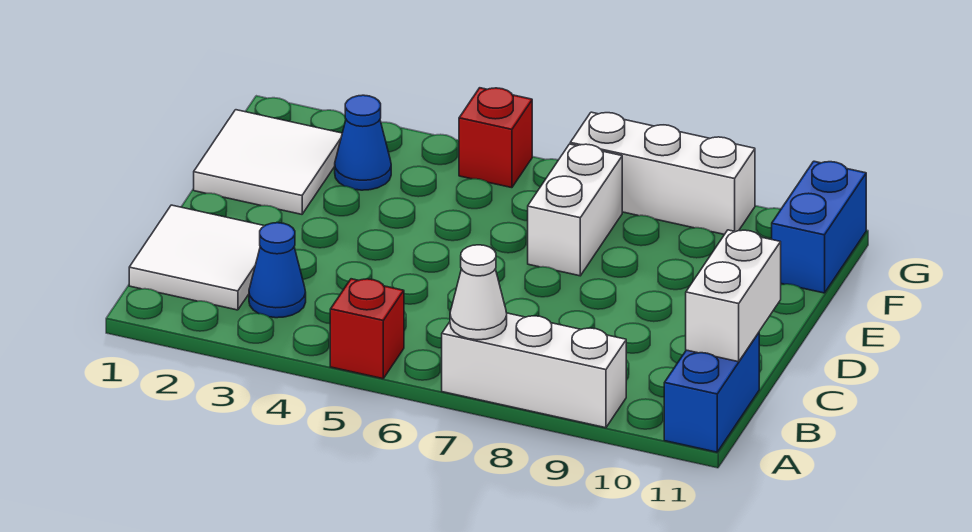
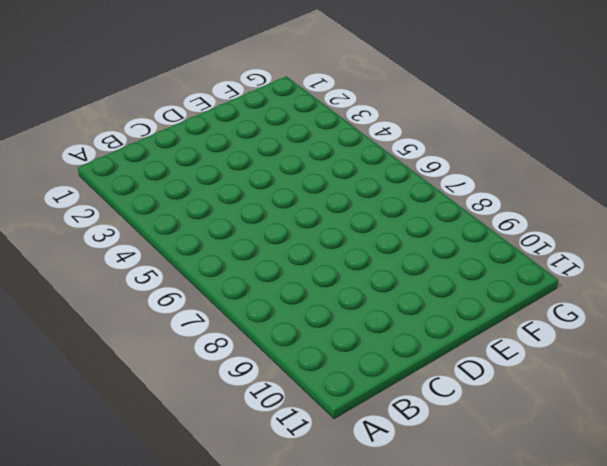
none -> red brick A5 level 1
none -> white brick A7:A9 level 1
none -> blue brick A11:B11 level 1

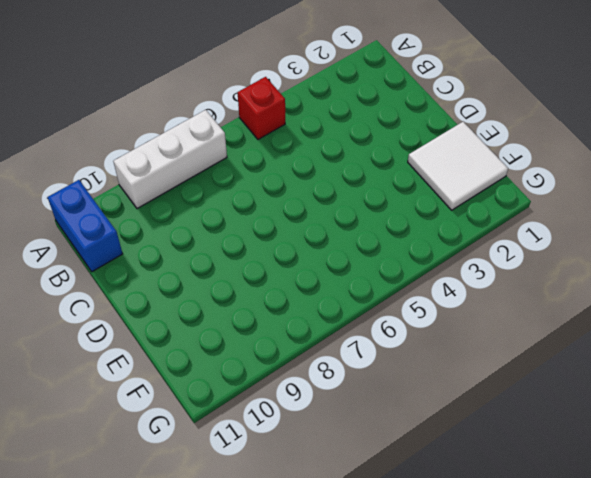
none -> white tile B1:C2 level 1
none -> blue cone B3 level 1
none -> white brick E7:F7 level 1

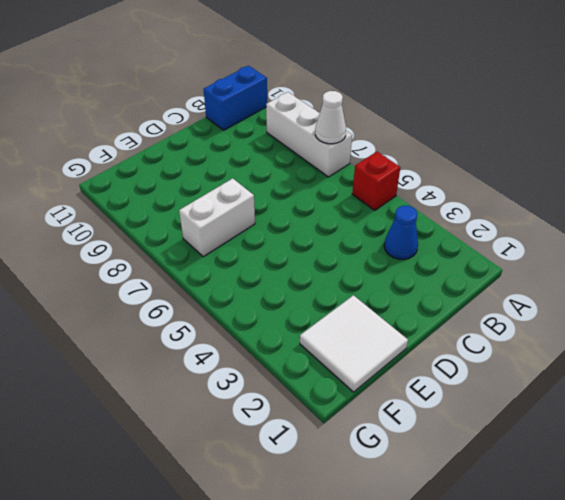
none -> white tile B1:C2 level 1
none -> blue cone F3 level 1
none -> blue brick F11:G11 level 1

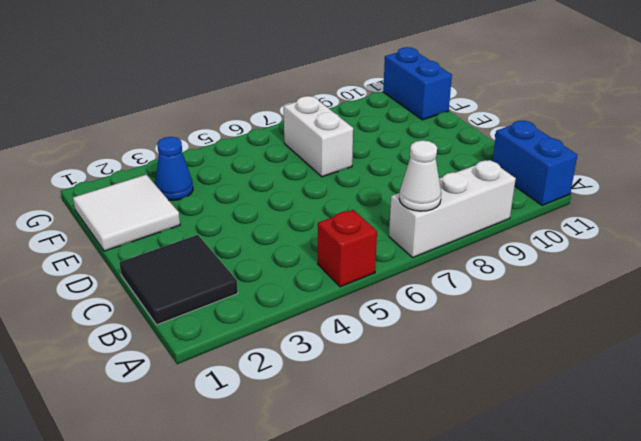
black tile B1:C2 level 1 -> white tile B1:C2 level 1
none -> blue cone B3 level 1
none -> red brick G5 level 1
none -> white brick G7:G9 level 1

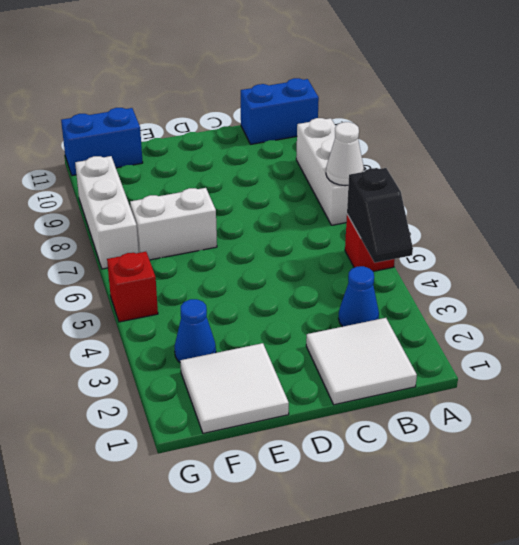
black slope A4:A5 level 2 top 5 -> none
none -> white brick B11:C11 level 2

